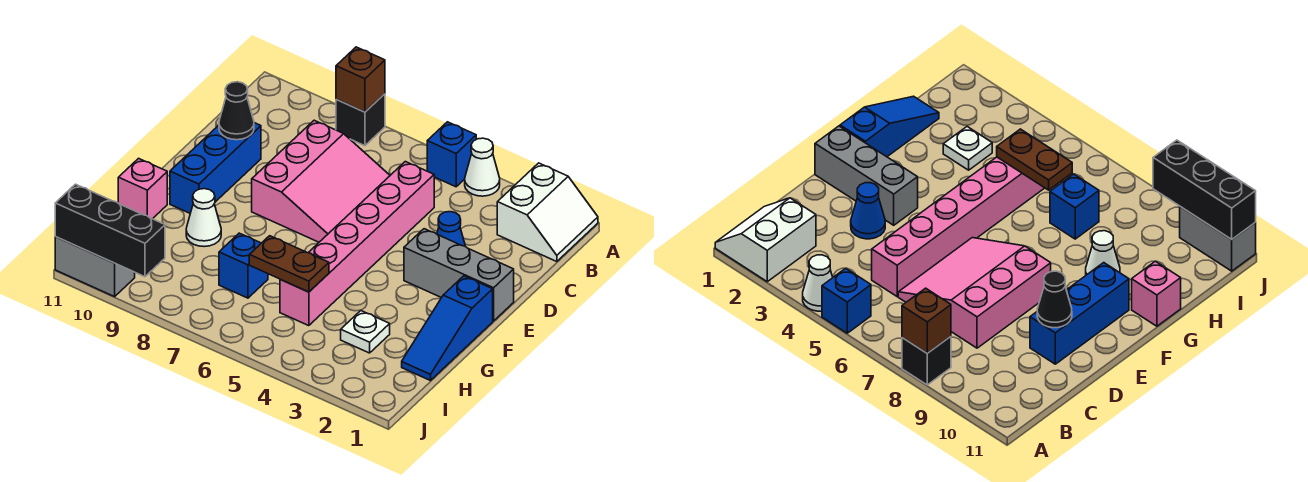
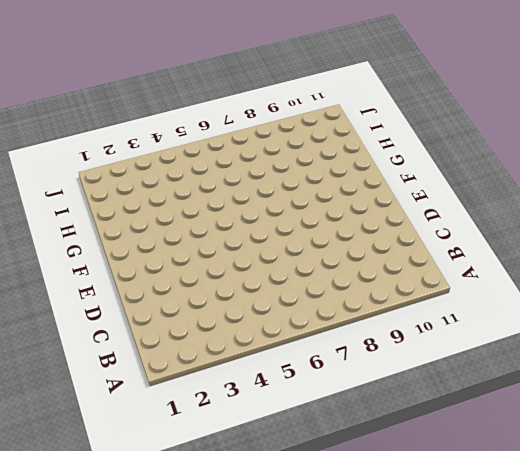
none -> white slope A1:B2 level 1 top 2
none -> white cone A4 level 1
none -> blue brick A5 level 1

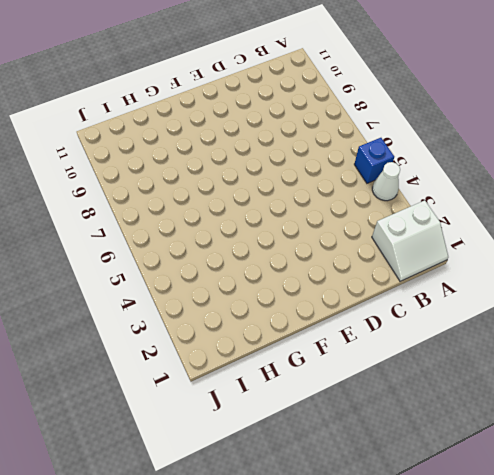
none -> black brick A8 level 1
none -> pink brick C5:H5 level 1
none -> pink slope C6:E8 level 1 top 8

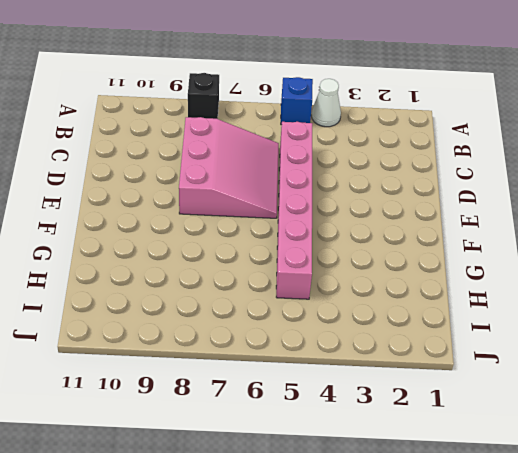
none -> white slope A1:B2 level 1 top 2
none -> blue cone D3 level 1
none -> blue brick D10:F10 level 1

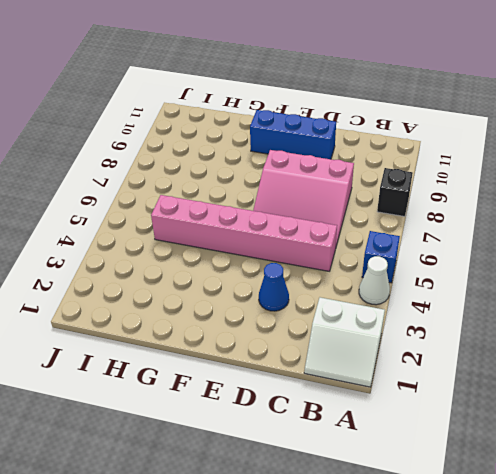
none -> grey brick E1:E3 level 1
none -> blue slope F1:H1 level 1 top F
none -> white cone G9 level 1

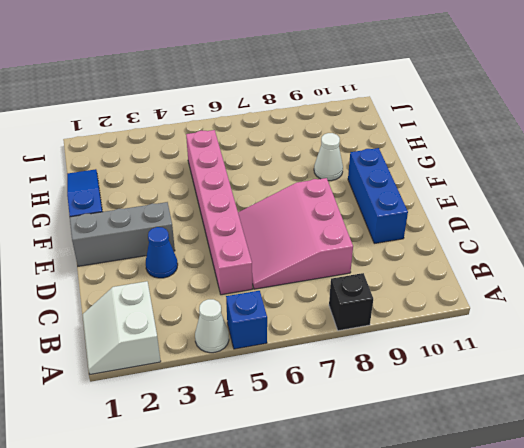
none -> pink brick G11 level 1
none -> white plate H3 level 1
none -> blue brick H7 level 1

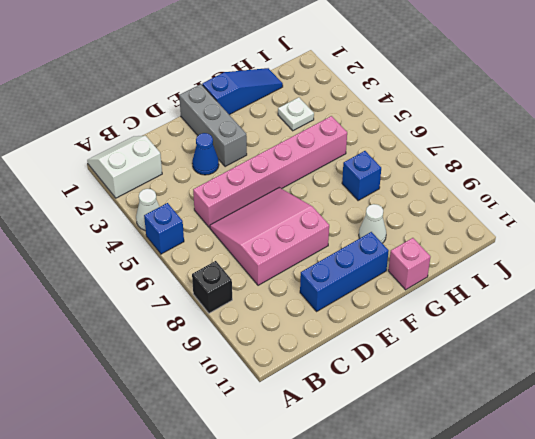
none -> grey brick J10:J11 level 1
none -> brown brick A8 level 2
none -> black cone D10 level 2

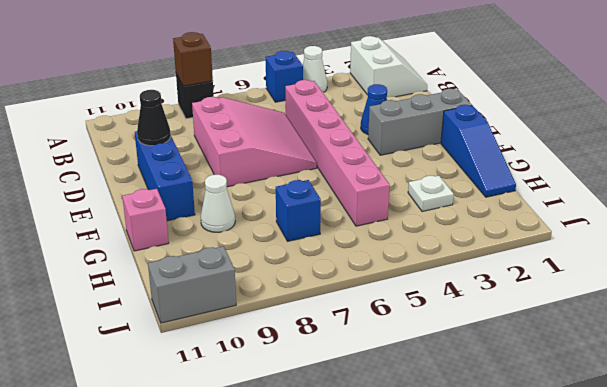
none -> brown plate H5:H6 level 2
none -> black brick J9:J11 level 2

